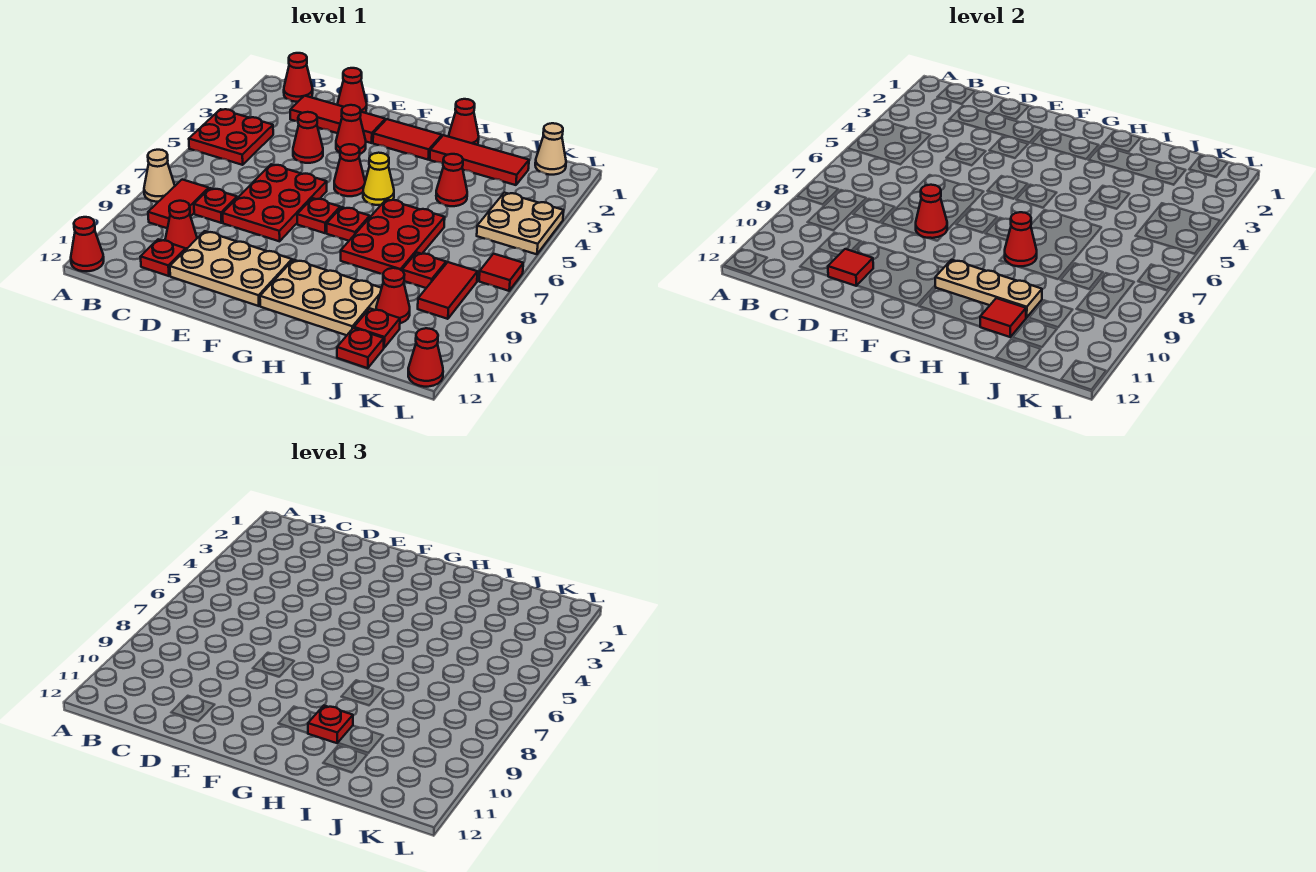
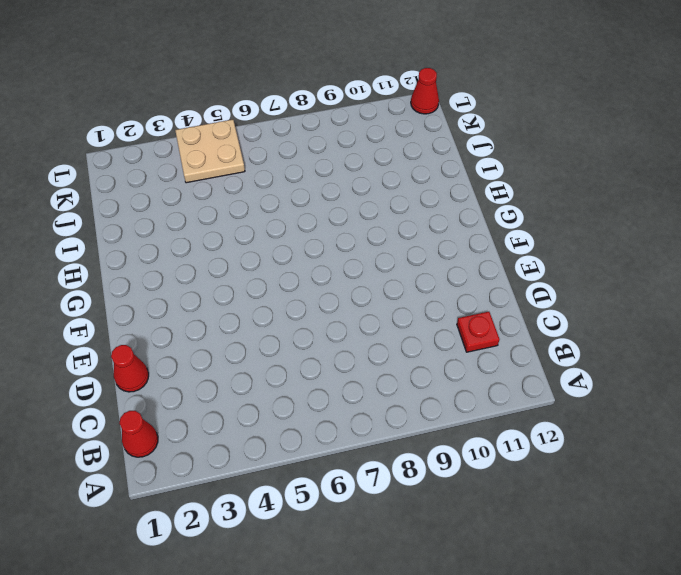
none -> red plate A4:B5 level 1
none -> tan cone A8 level 1
none -> red cone A12 level 1
none -> red tile B8:B9 level 1

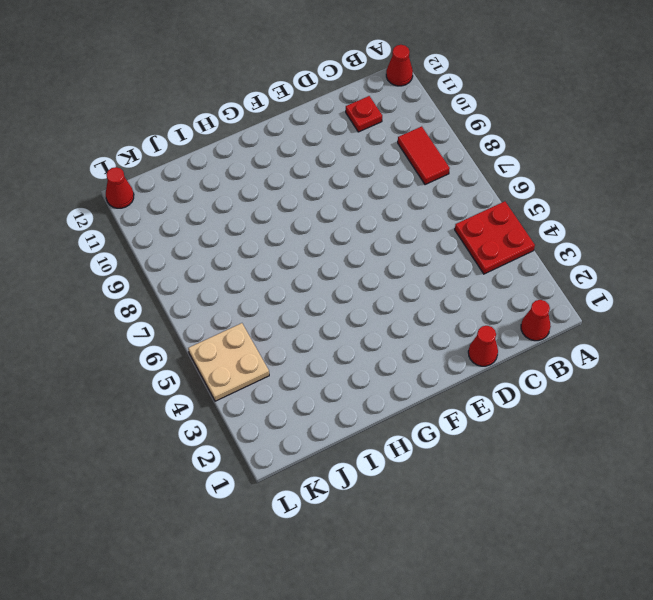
none -> tan cone A8 level 1
none -> red tile C2:E2 level 1
none -> red plate C8 level 1
none -> red cone C10 level 1

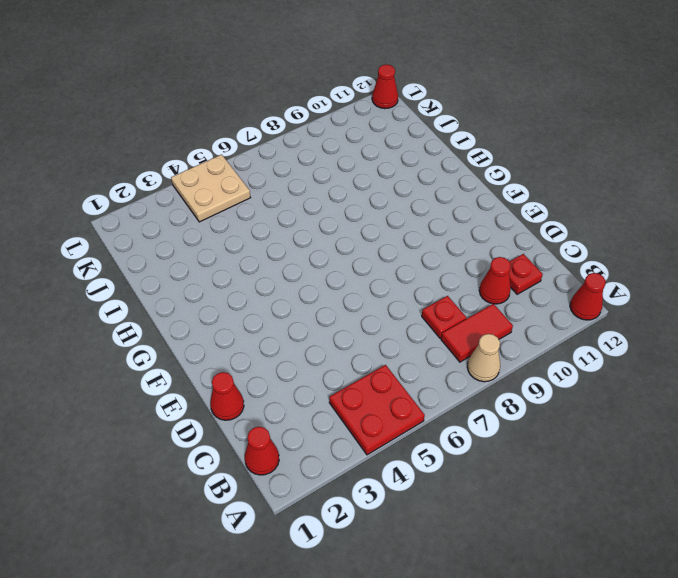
none -> red tile C2:E2 level 1
none -> red cone D4 level 1
none -> red plate D6:E8 level 1
none -> tan plate D10:F11 level 1

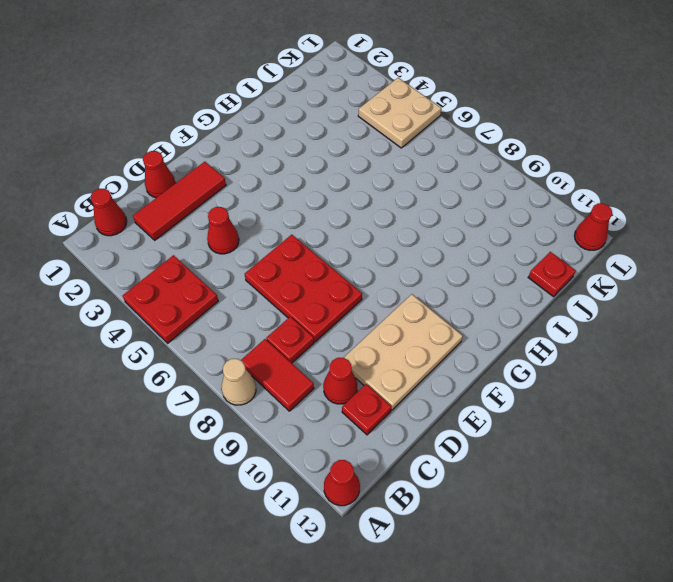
none -> red cone E3 level 1
none -> red tile F2:G2 level 1
none -> red cone F5 level 1
none -> red plate F7 level 1

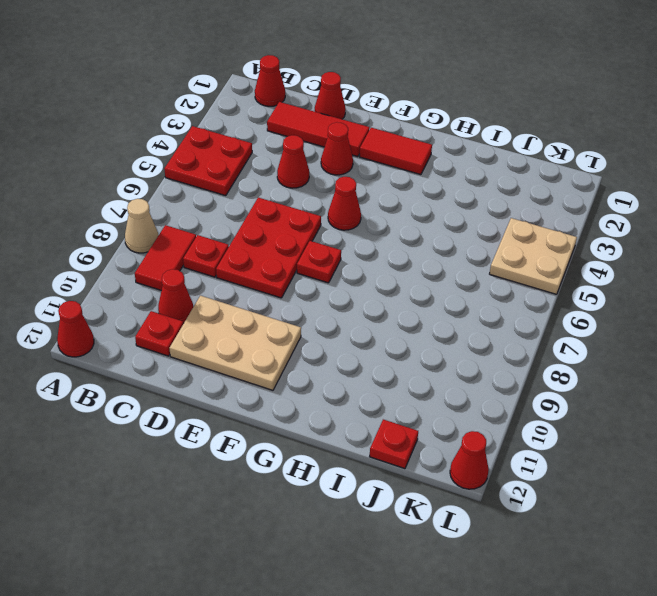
none -> yellow cone G5 level 1
none -> red plate G7 level 1
none -> tan plate G10:I11 level 1
none -> red cone H1 level 1

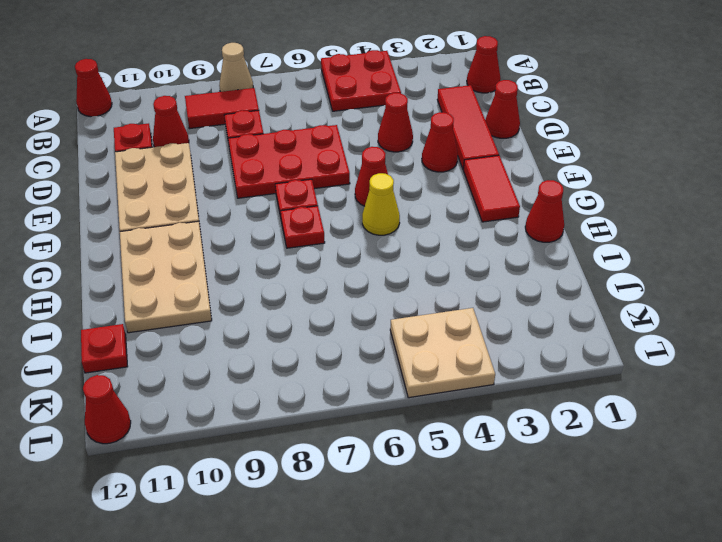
none -> red tile H2:J2 level 1
none -> red plate H6:I8 level 1
none -> red cone I4 level 1
none -> red plate J8 level 1

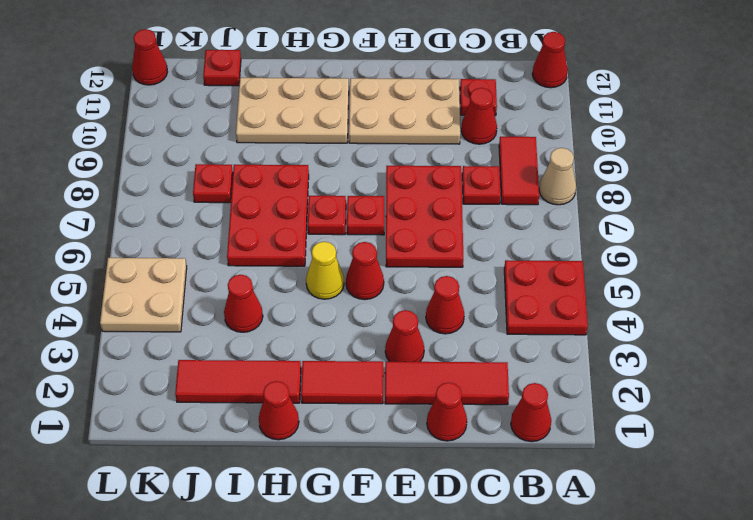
none -> red cone J10 level 1
none -> red plate J11 level 1
none -> tan cone K1 level 1
none -> red tile K8:K9 level 1

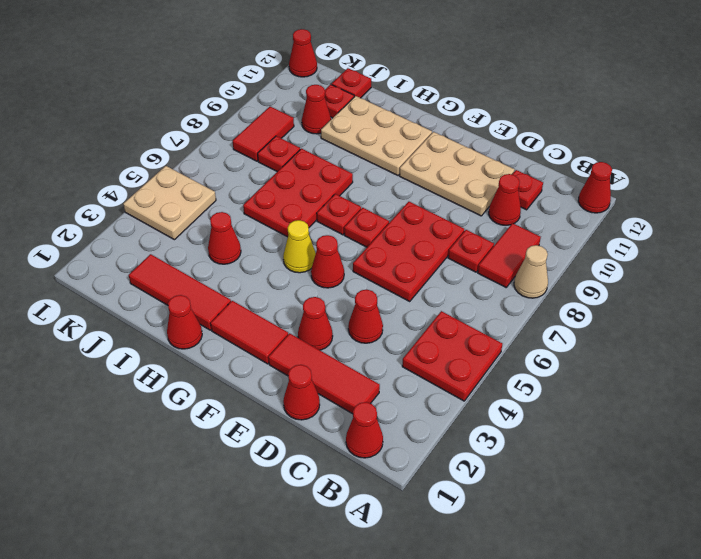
none -> tan cone K1 level 1
none -> red tile L7 level 1
none -> red tile D11 level 2
none -> red cone E8 level 2

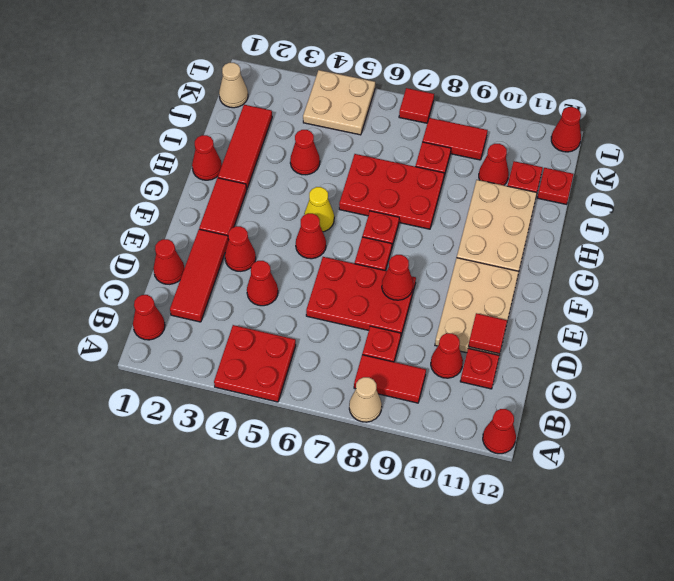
none -> tan plate G10:I10 level 2
none -> red cone H8 level 2
none -> red tile I11 level 2
none -> red plate H10 level 3

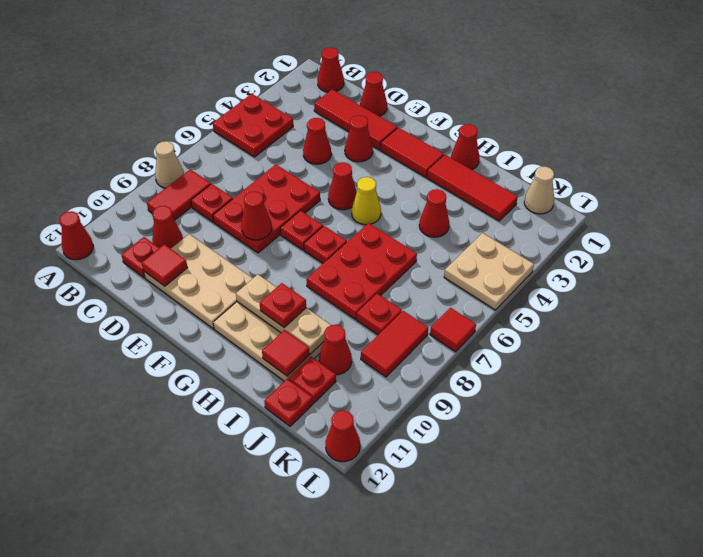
none -> red cone H8 level 2

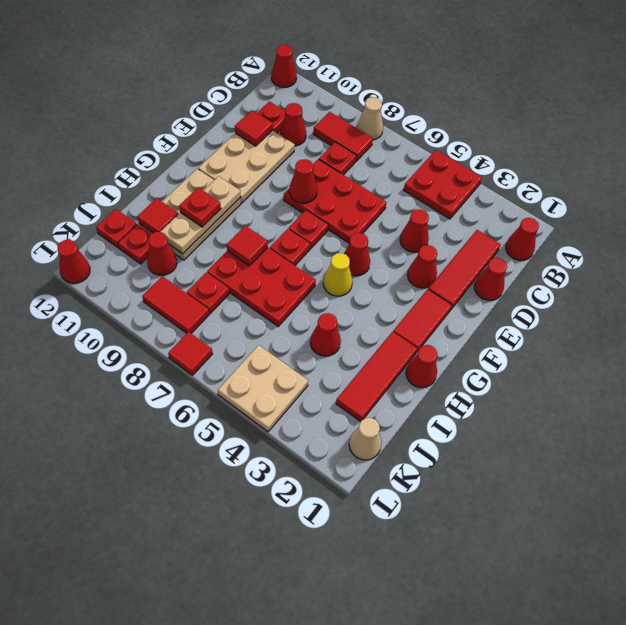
red tile H8 level 2 -> red cone H8 level 2

